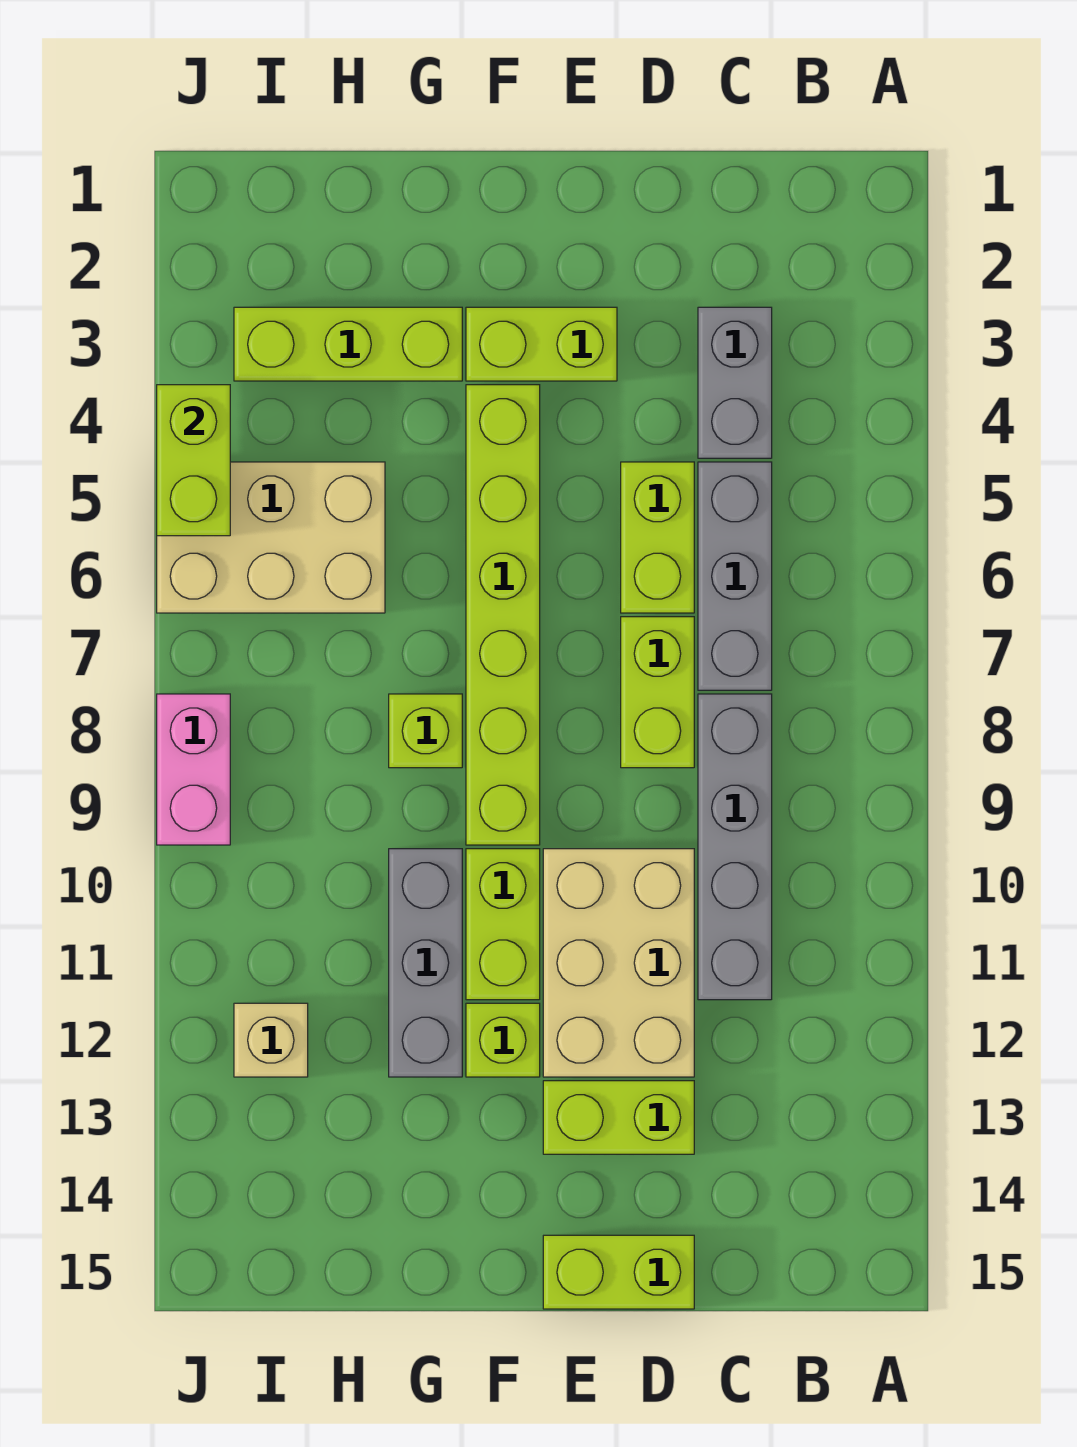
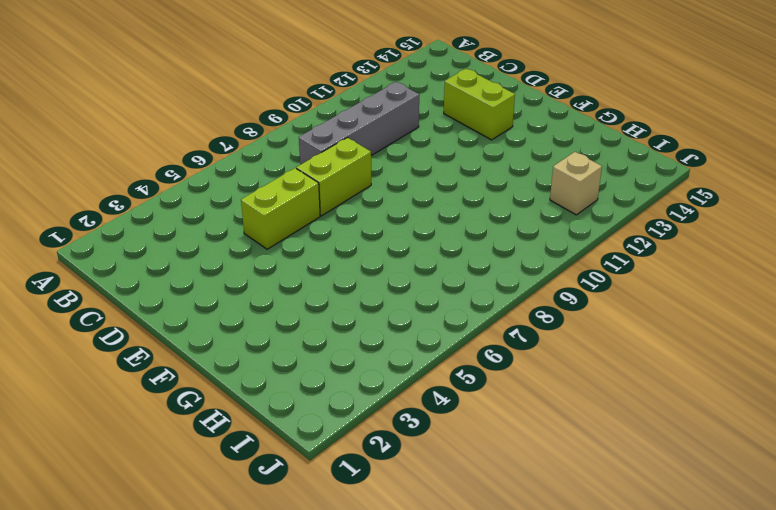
none -> grey brick C3:C4 level 1
none -> grey brick C5:C7 level 1
none -> tan brick D10:E12 level 1

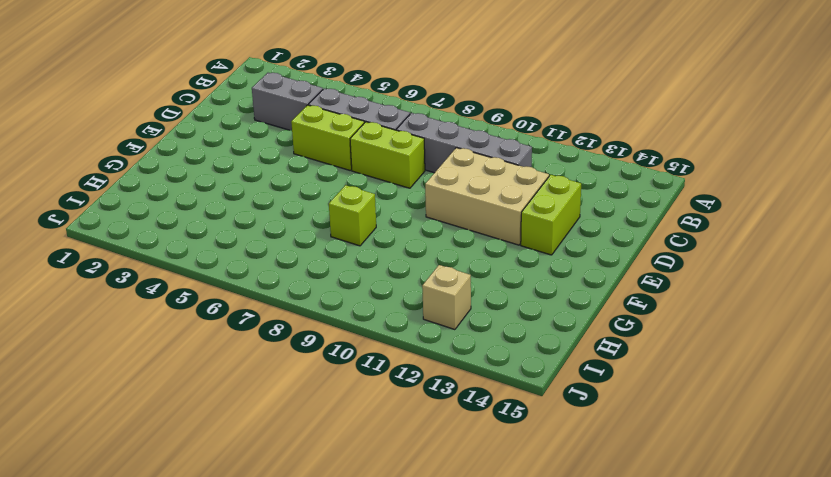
none -> lime brick D15:E15 level 1
none -> lime brick E3:F3 level 1
none -> lime brick F4:F9 level 1

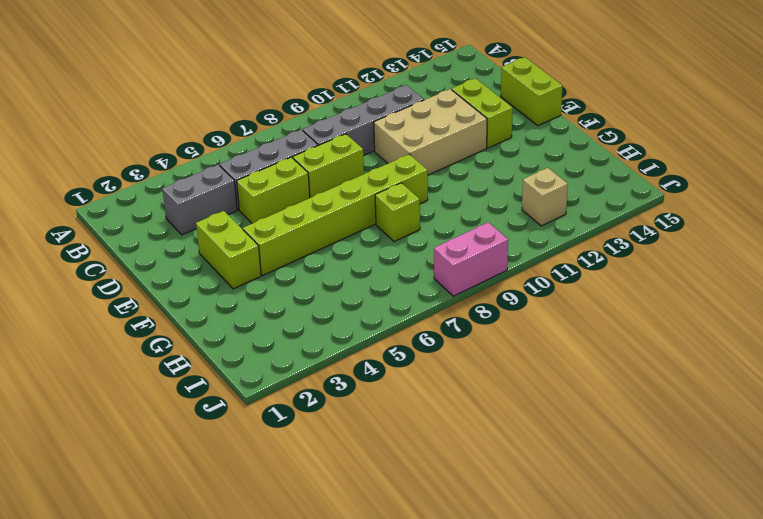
none -> lime brick F10:F11 level 1
none -> lime brick F12 level 1
none -> lime brick G3:I3 level 1

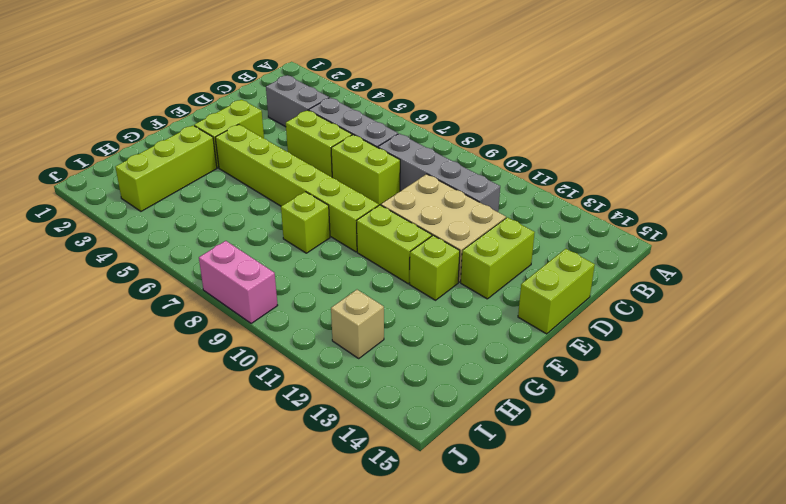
none -> grey brick G10:G12 level 1
none -> tan brick H5:J6 level 1
none -> lime brick J4:J5 level 2

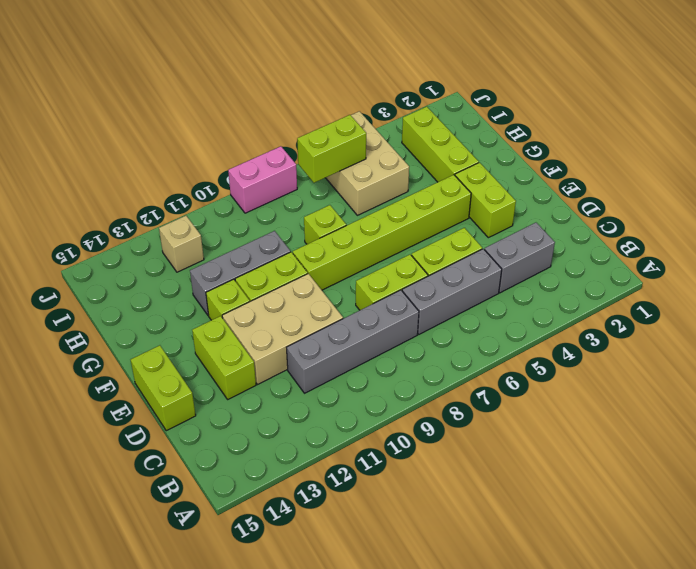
lime brick I6:I7 level 2 -> lime brick J4:J5 level 2

